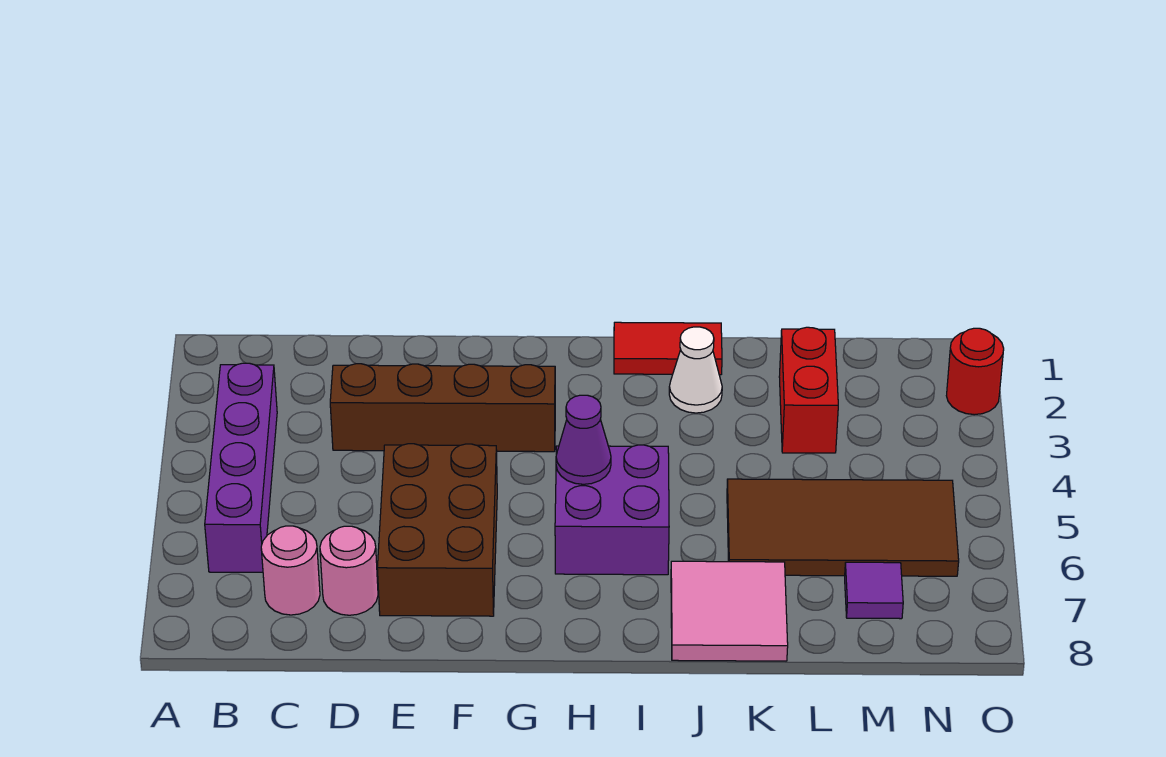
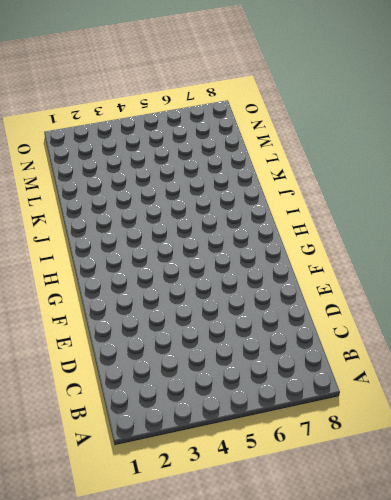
none -> purple brick B3:B6 level 1
none -> pink round brick C7 level 1
none -> brown brick D3:G3 level 1

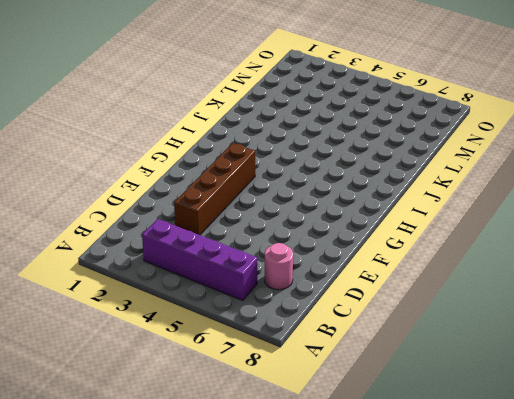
none -> pink round brick D7 level 1
none -> brown brick E5:F7 level 1
none -> purple brick H5:I6 level 1

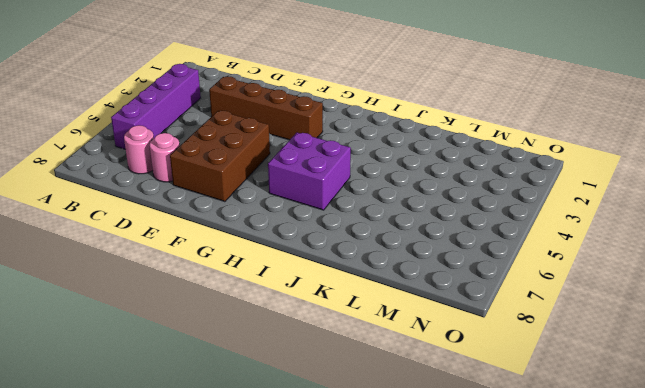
none -> red tile I1:J1 level 1
none -> white cone J2 level 1
none -> pink tile J7:K8 level 1

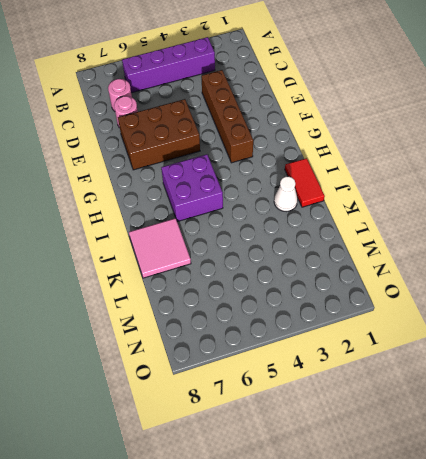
none -> brown tile K5:N6 level 1
none -> red brick L2:L3 level 1
none -> purple tile M7 level 1

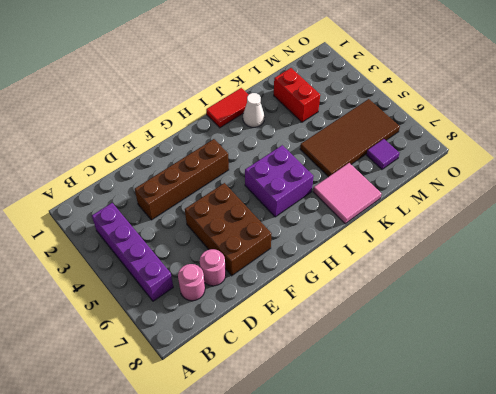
none -> red round brick O2 level 1
none -> purple cone H5 level 2

